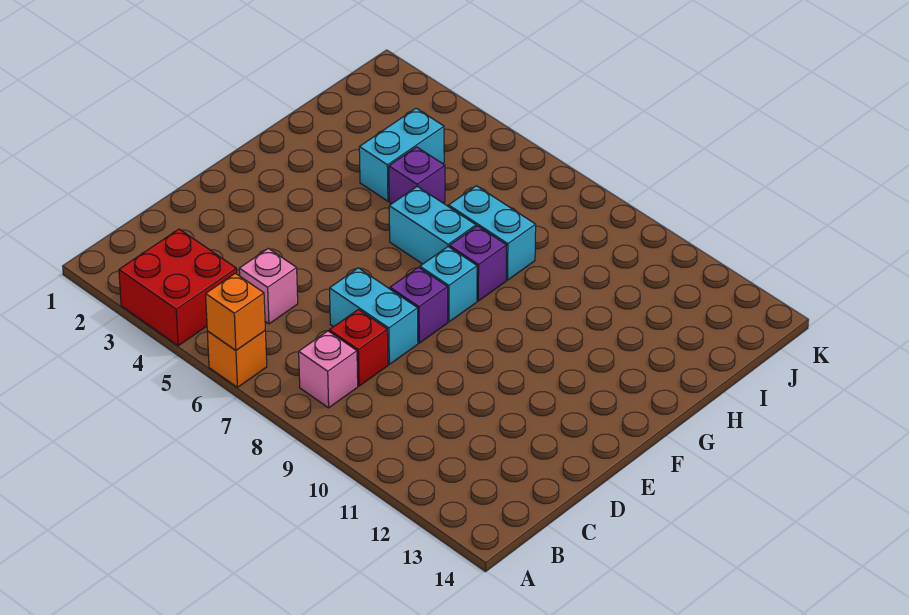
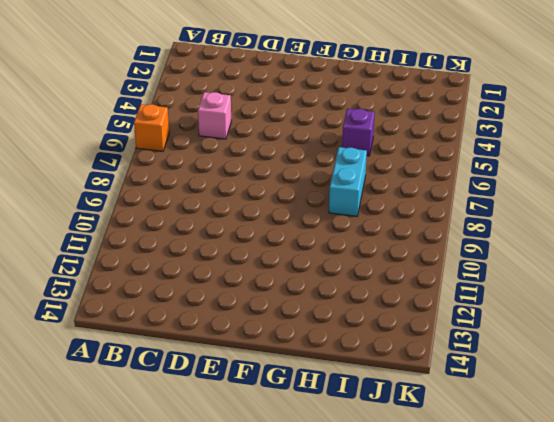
none -> red brick A3:B4 level 1
none -> pink brick B8 level 1
none -> red brick C8 level 1

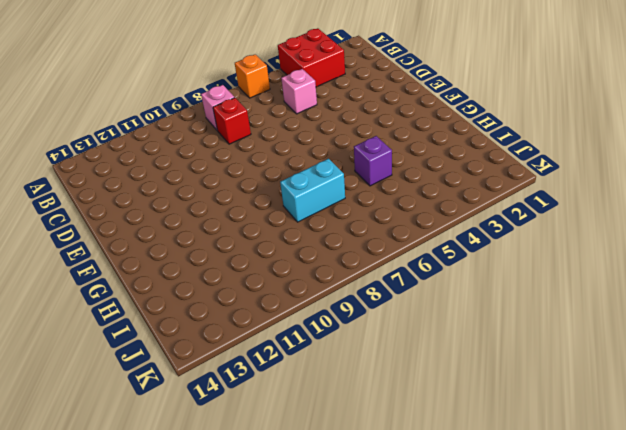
none -> cyan brick D7:D8 level 1
none -> purple brick E8 level 1
none -> cyan brick F8 level 1

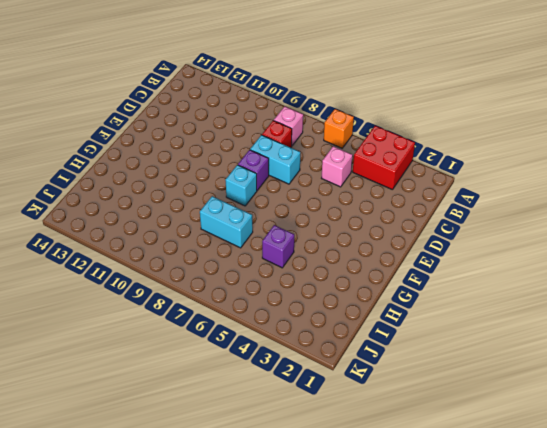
none -> cyan brick G6:G7 level 1
none -> purple brick G8 level 1
none -> cyan brick H4:I4 level 1

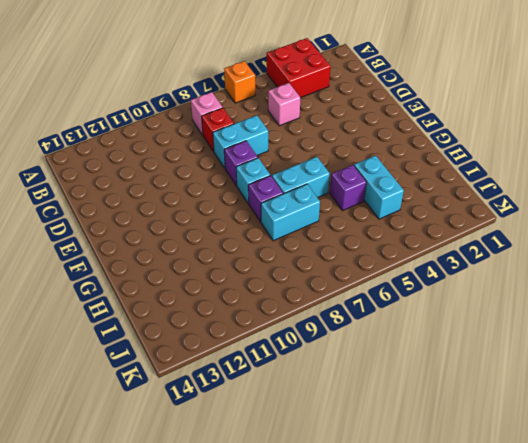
none -> orange brick A6 level 2

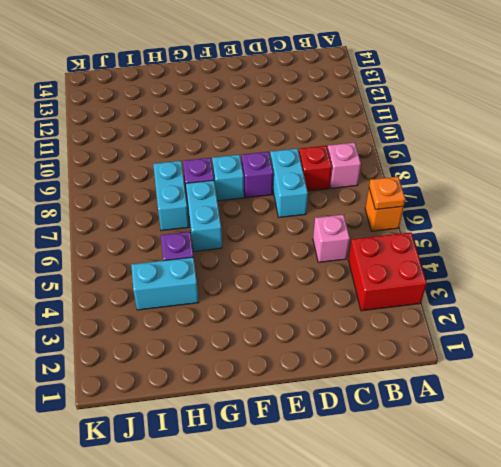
orange plate A6 level 2 -> orange brick A6 level 2

